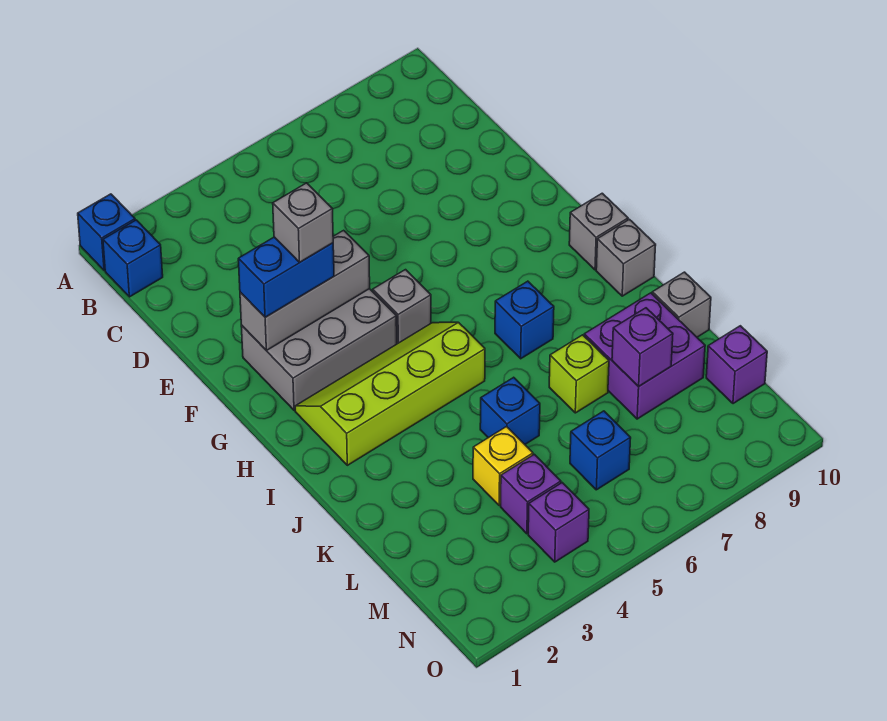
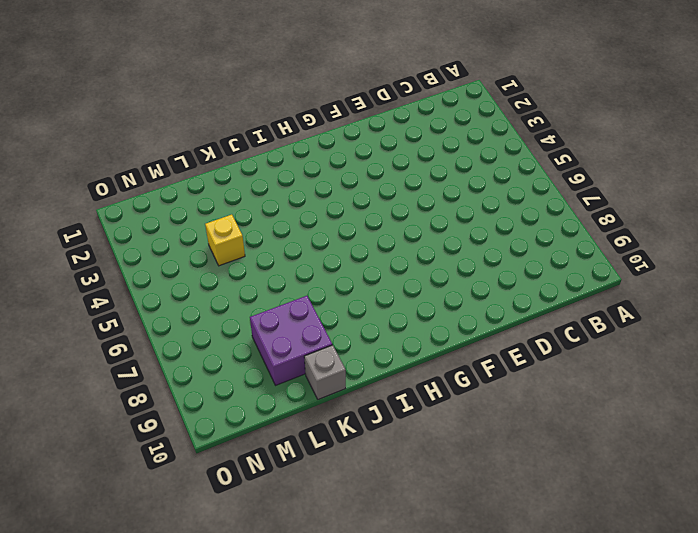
none -> blue brick A1 level 1
none -> blue brick B1 level 1
none -> grey brick F2:G4 level 1

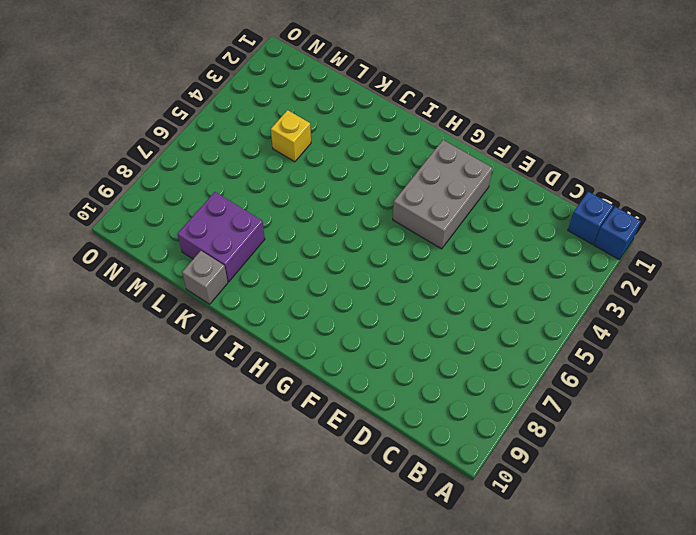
none -> grey brick G5 level 1
none -> lime slope H2:I5 level 1 top I
none -> grey brick H10 level 1

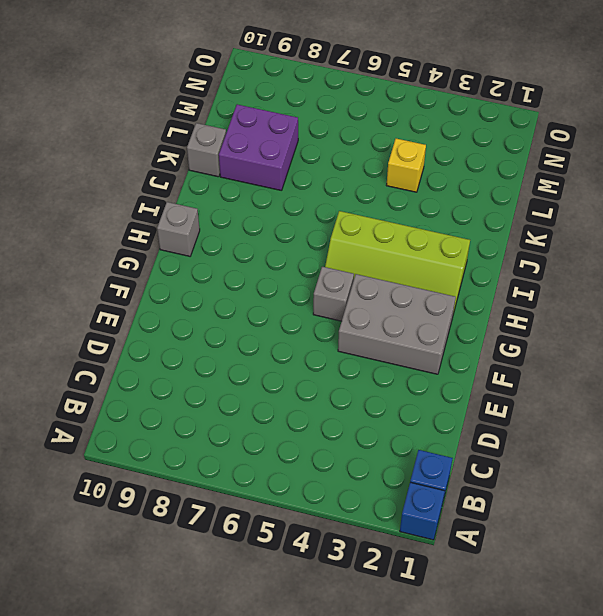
none -> blue brick I7 level 1
none -> grey brick I10 level 1
none -> blue brick K5 level 1

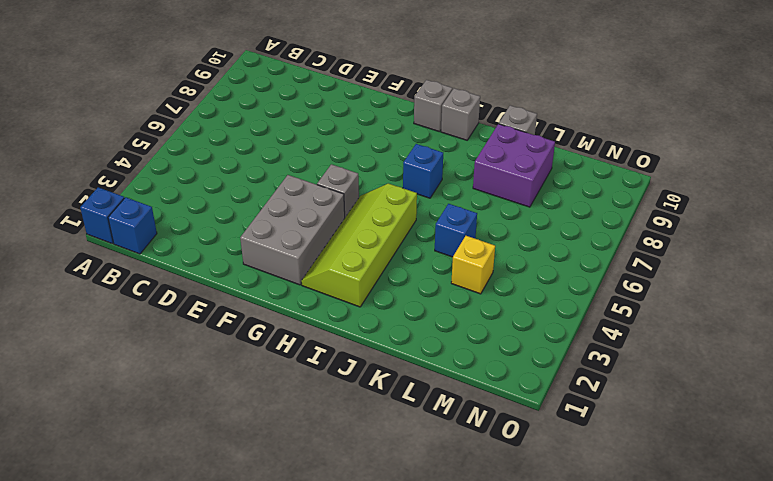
none -> lime brick K7 level 1
none -> purple brick M4 level 1
none -> blue brick M6 level 1

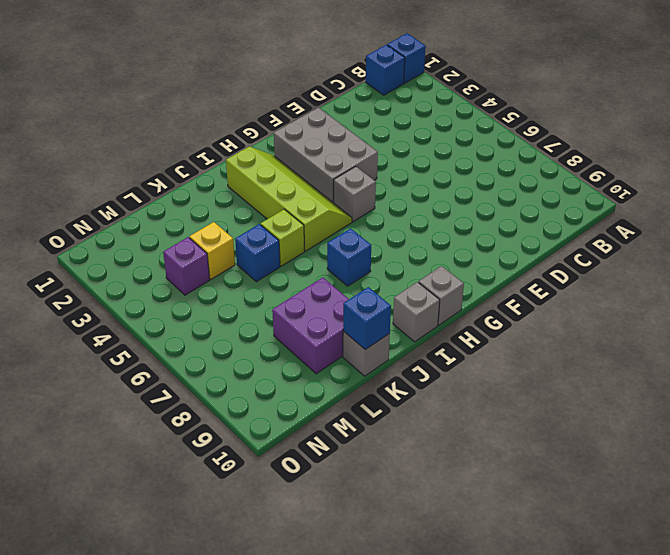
lime brick J5 level 1 -> lime brick K7 level 1
blue brick K10 level 2 -> blue brick M6 level 1
none -> purple brick M10 level 1
none -> purple brick N4 level 1
none -> grey brick F2:F4 level 2

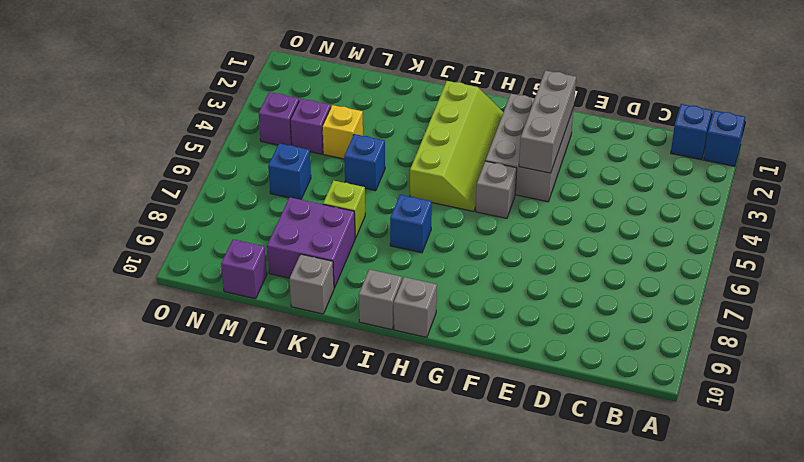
none -> purple brick L8 level 2
none -> blue brick F2:F3 level 3
none -> grey brick F3 level 4

